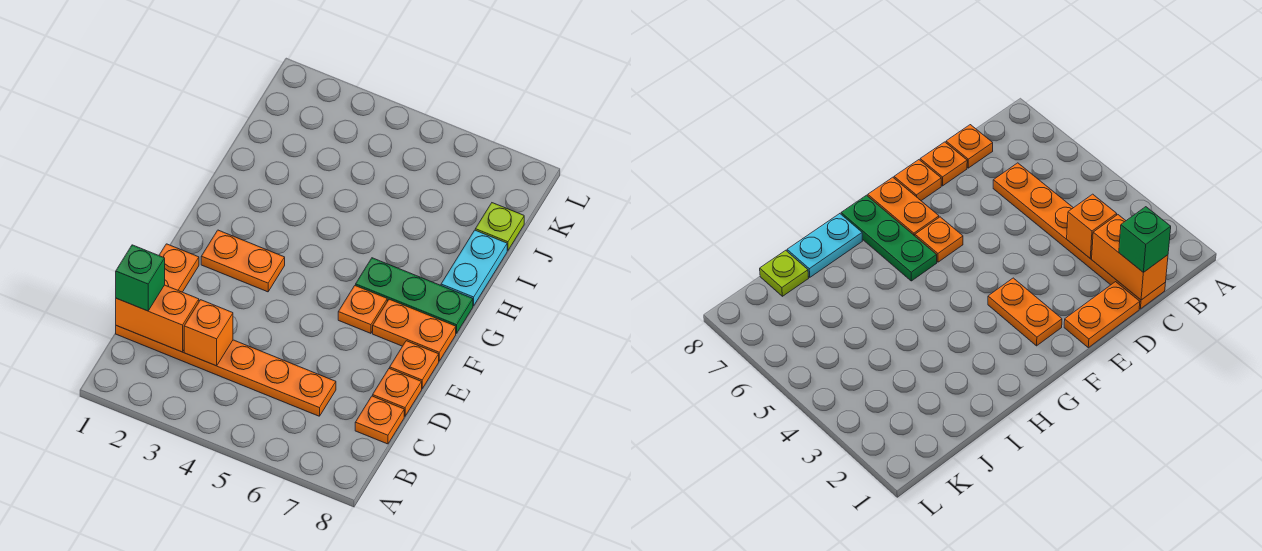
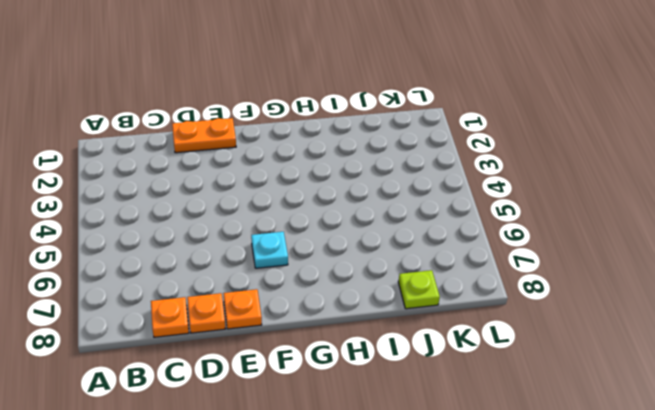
cyan plate F6 level 1 -> orange plate F6 level 1
none -> orange plate C1:C6 level 1
none -> orange plate F2:F3 level 1
none -> orange plate F7:F8 level 1

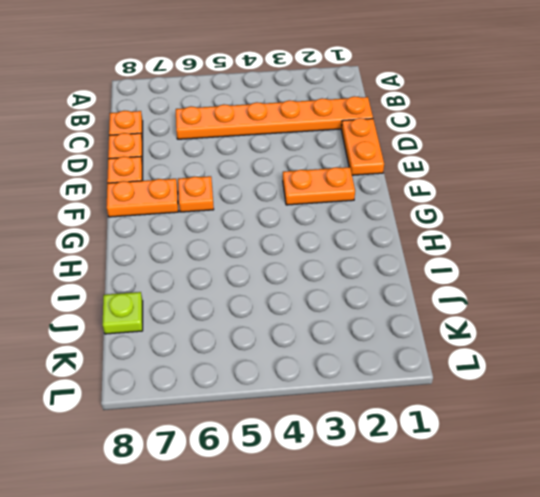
none -> green plate G6:G8 level 1
none -> cyan plate H8:I8 level 1
none -> orange brick C1:C2 level 2

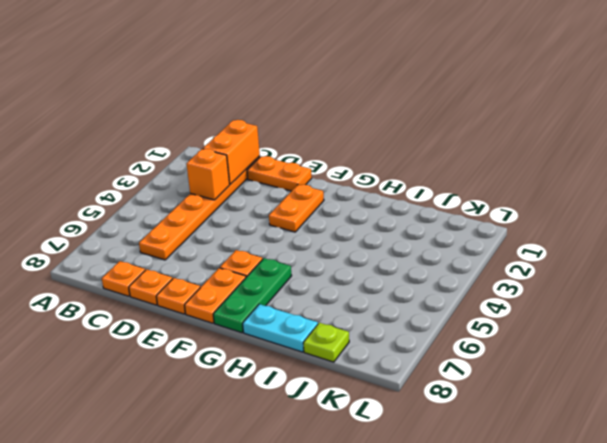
none -> green brick C1 level 3

